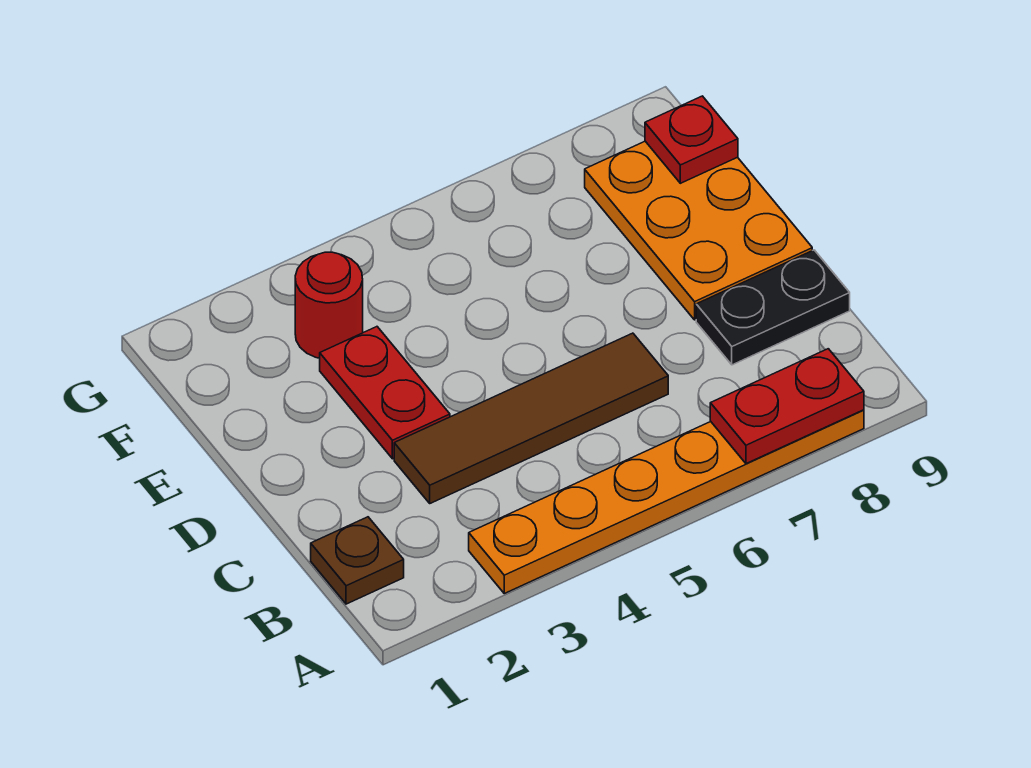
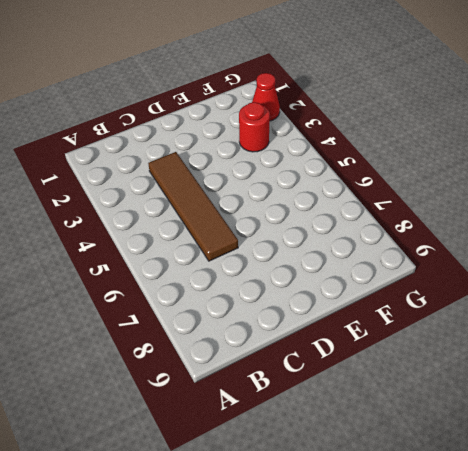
red cone G2 level 1 -> none
none -> orange plate A3:A8 level 1
none -> brown plate B1 level 1

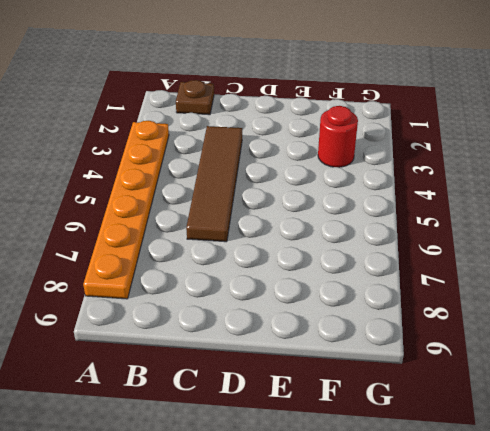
none -> black plate C8:C9 level 1
none -> red plate D3:E3 level 1

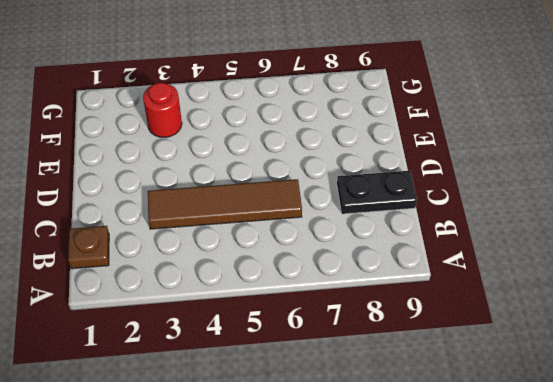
none -> orange plate A3:A8 level 1
none -> red plate D3:E3 level 1

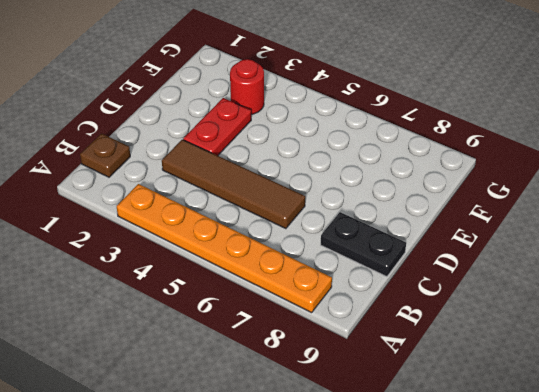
none -> orange plate D8:F9 level 1
none -> red plate A7:A8 level 2

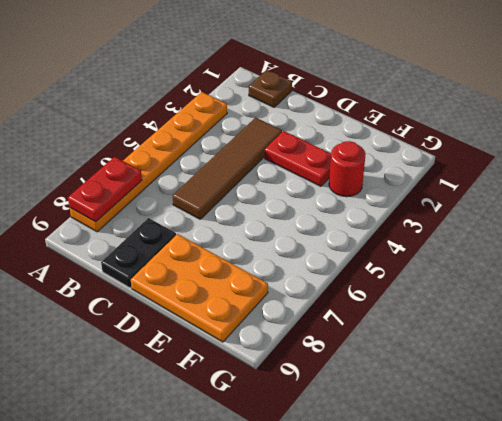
none -> red plate F9 level 2

